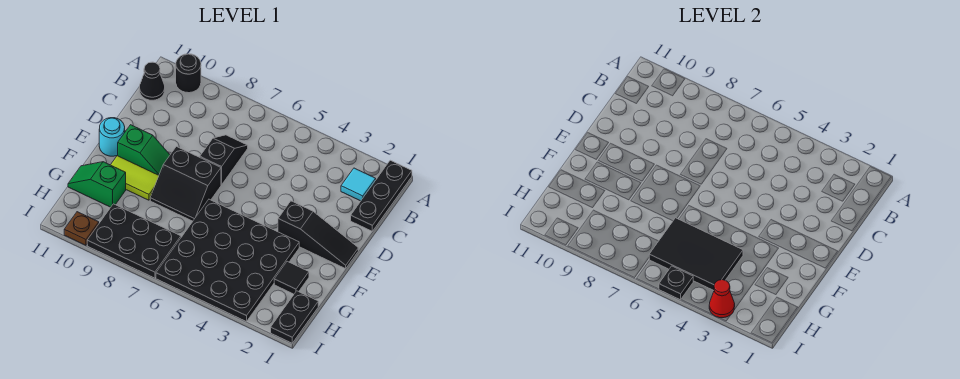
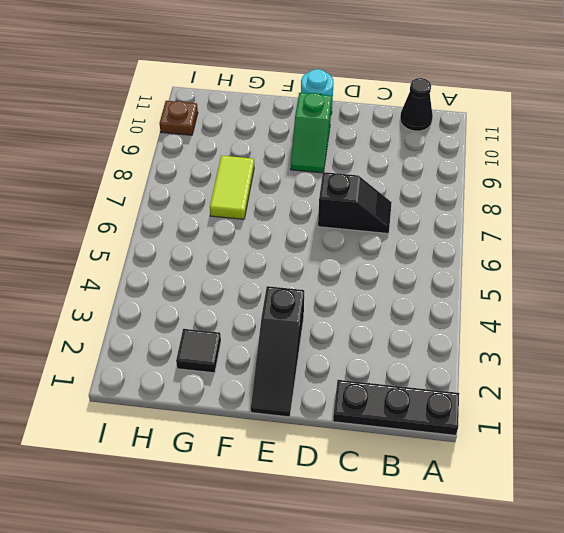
lime tile G7:G8 level 1 -> lime tile F9:F10 level 1
none -> black round brick A10 level 1
none -> cyan tile B2 level 1
none -> black slope E7:F8 level 1 top E

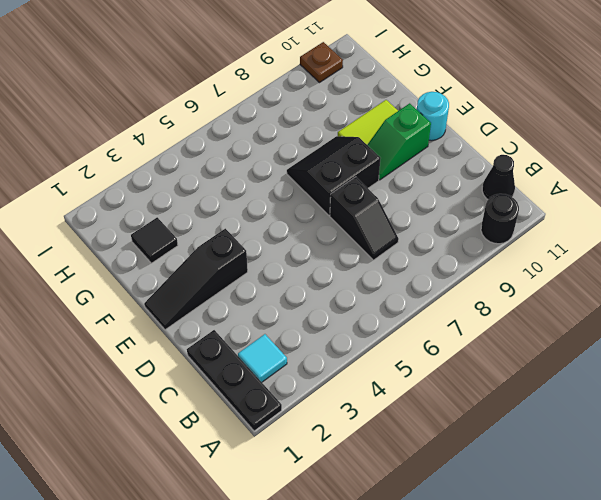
none -> black plate F3:I6 level 1
none -> green slope G10:G11 level 1 top 10
none -> black plate H1:I1 level 1

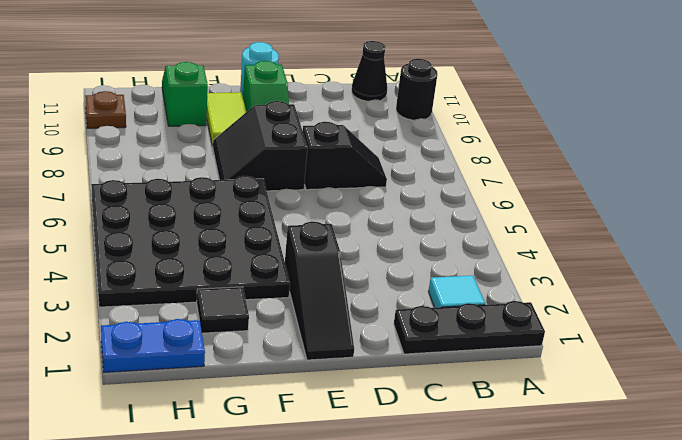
blue plate H1:I1 level 1 -> black plate H1:I1 level 1
none -> black plate H7:I9 level 1
none -> black tile G4:H6 level 2
none -> red cone I3 level 2

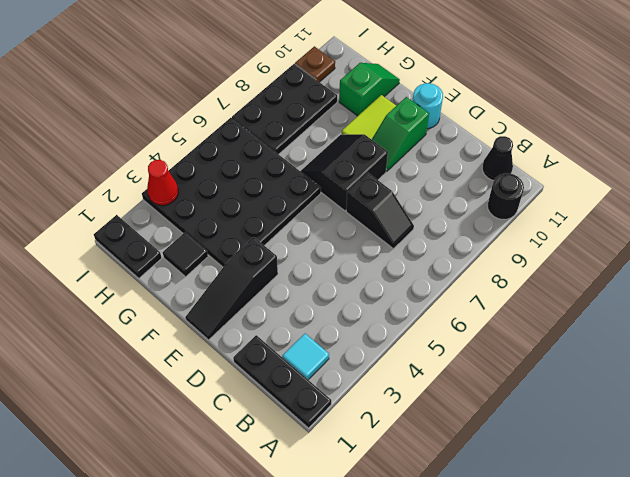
none -> black tile G4:H6 level 2
none -> black plate I5 level 2

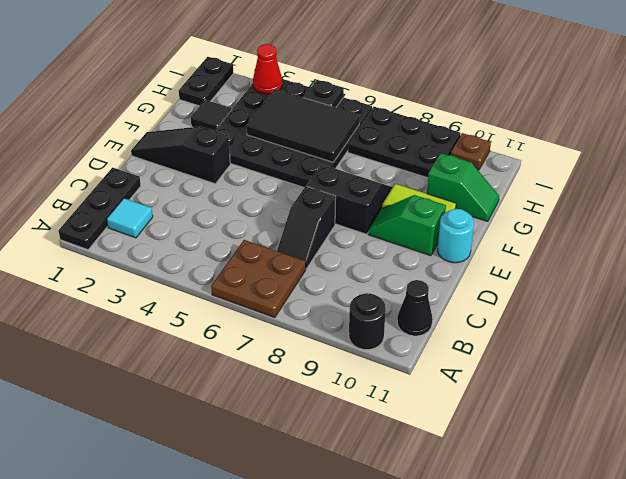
brown plate A6:B7 level 1 -> none

